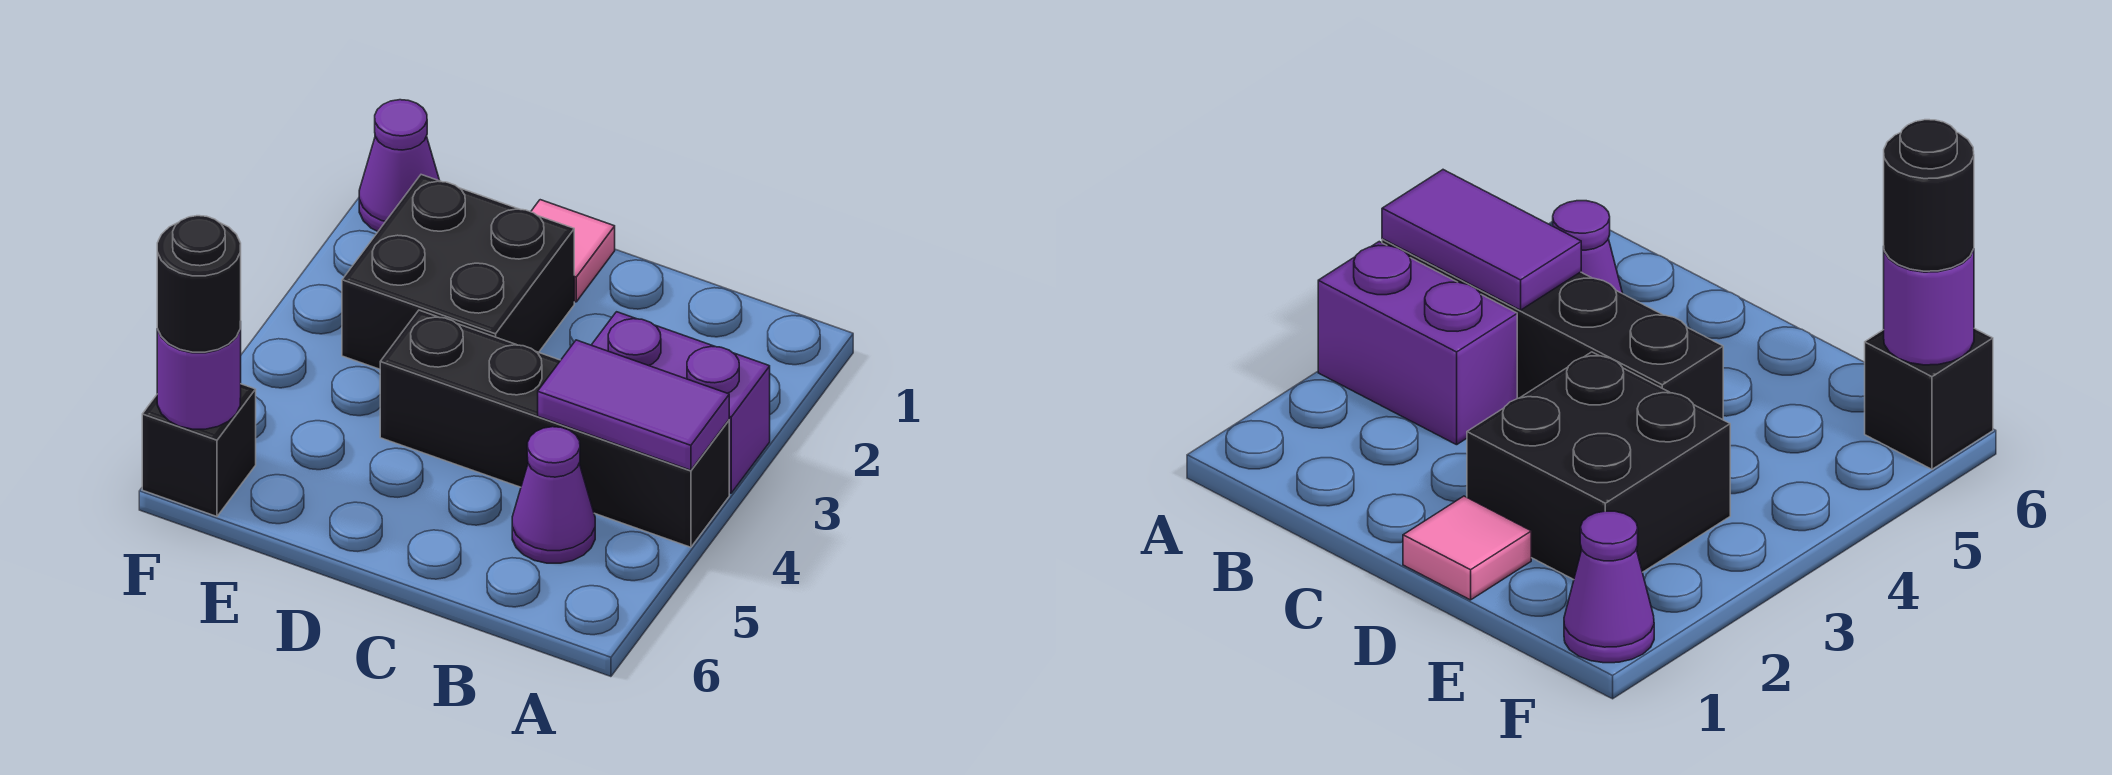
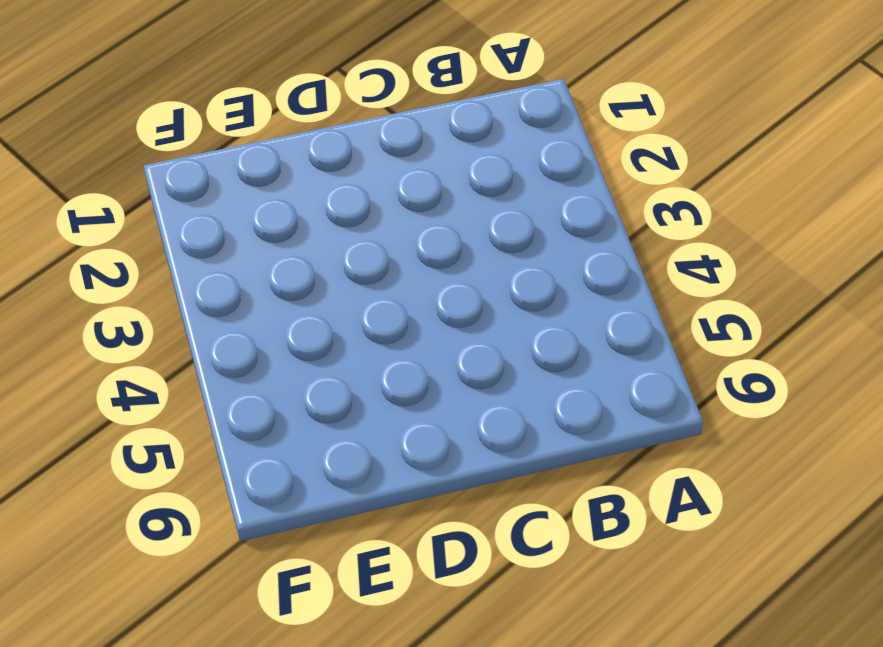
none -> purple brick A3:B3 level 1
none -> black brick A4:D4 level 1

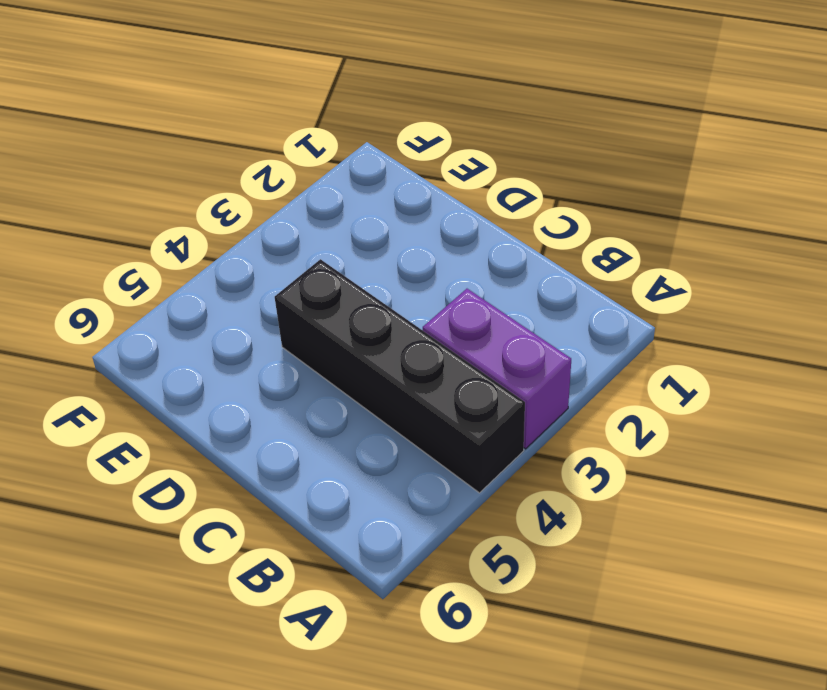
none -> purple cone B5 level 1
none -> pink tile D1 level 1

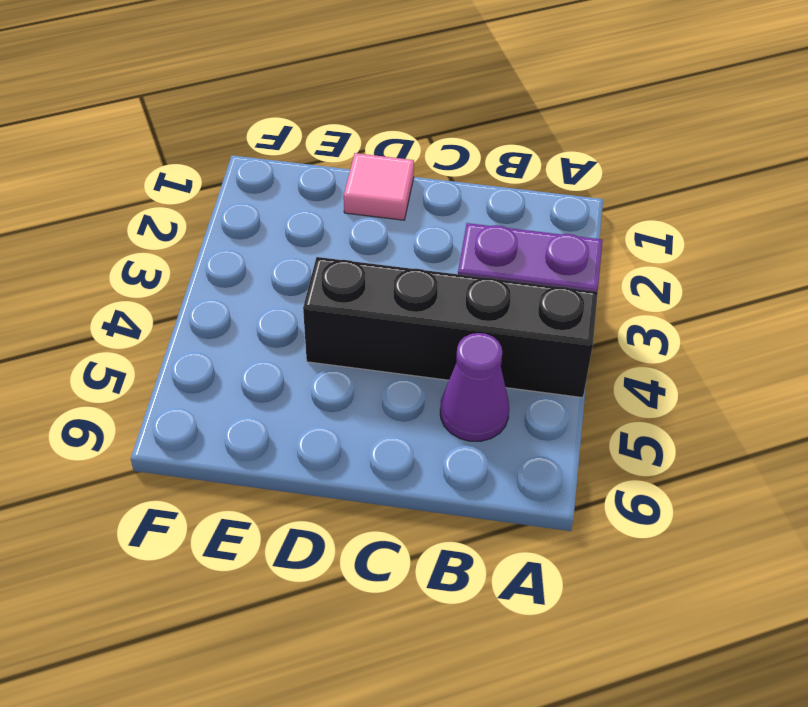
none -> black brick D2:E3 level 1
none -> purple cone F1 level 1

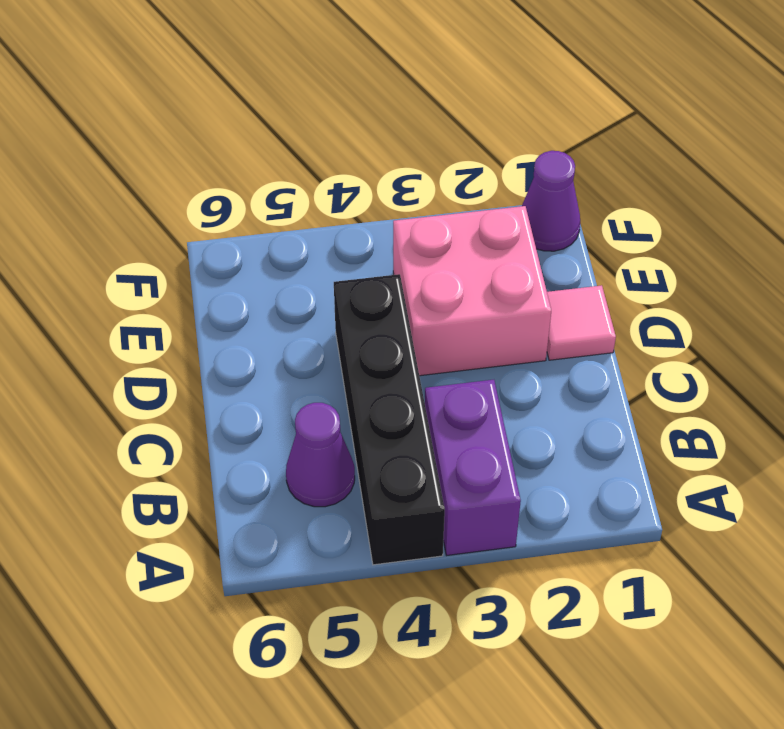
pink brick D2:E3 level 1 -> black brick D2:E3 level 1
none -> black brick F6 level 1
none -> purple tile A4:B4 level 2

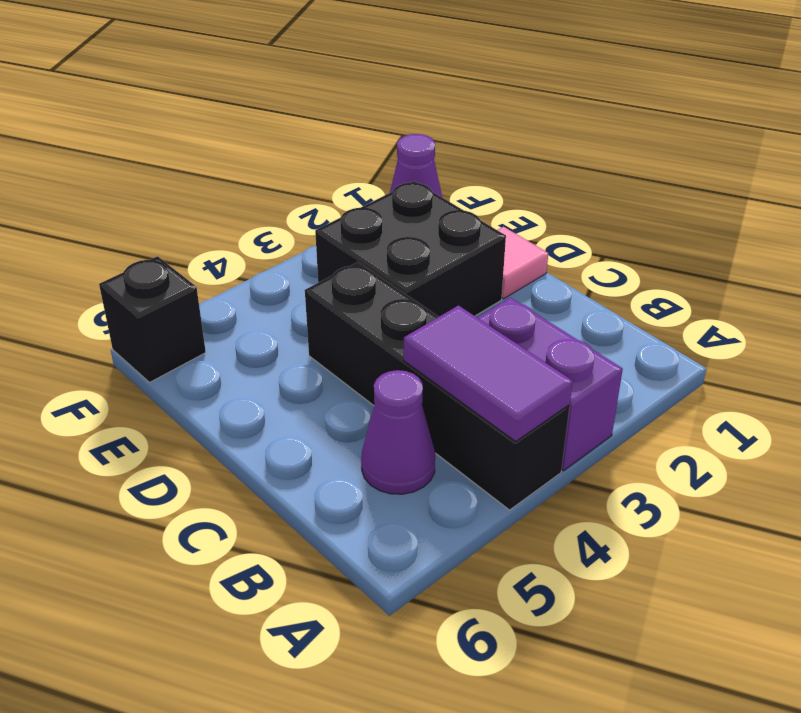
none -> purple round brick F6 level 2
none -> black round brick F6 level 3

